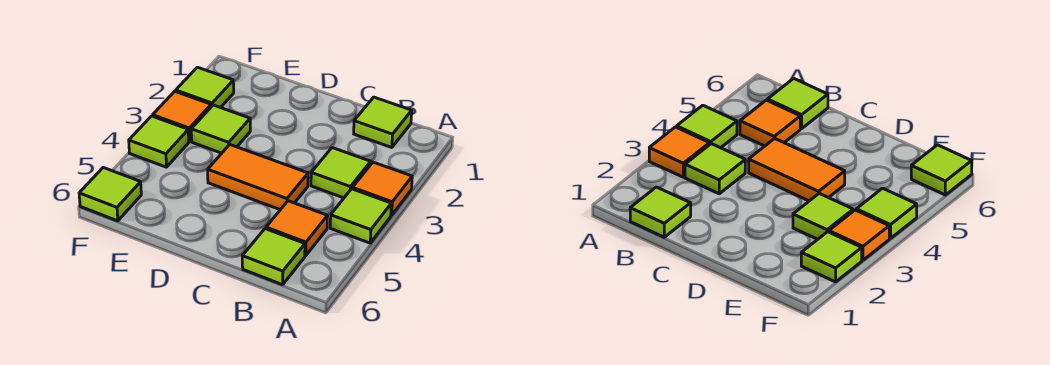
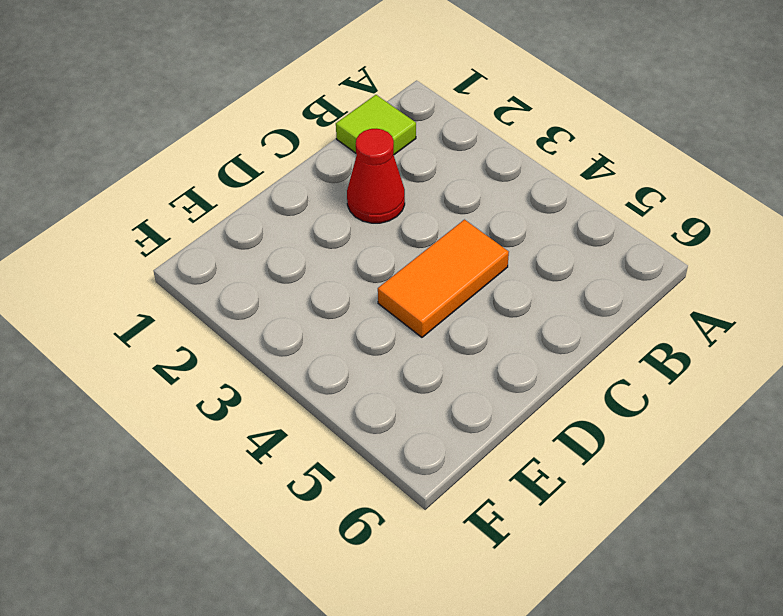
red cone C2 level 1 -> none
none -> orange tile A3 level 1
none -> lime tile A4 level 1
none -> lime tile B3 level 1

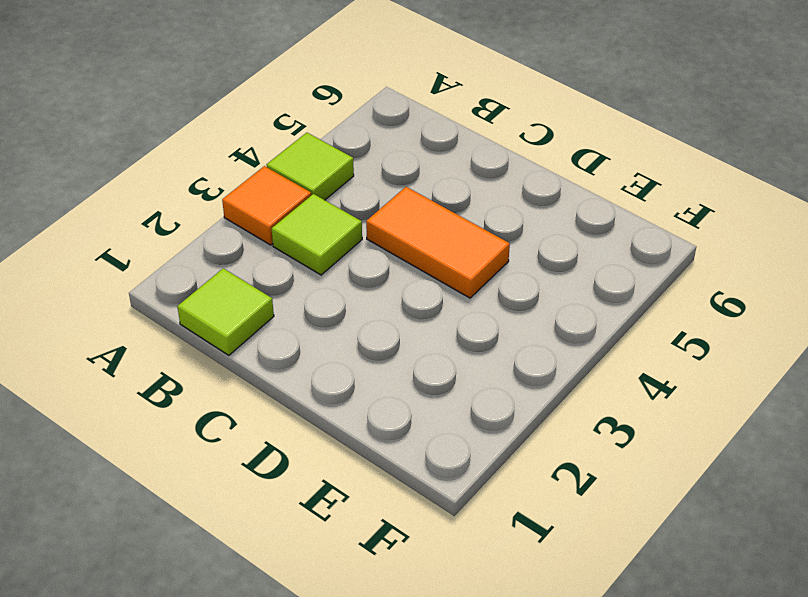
none -> orange tile B5 level 1
none -> lime tile B6 level 1
none -> lime tile E3 level 1

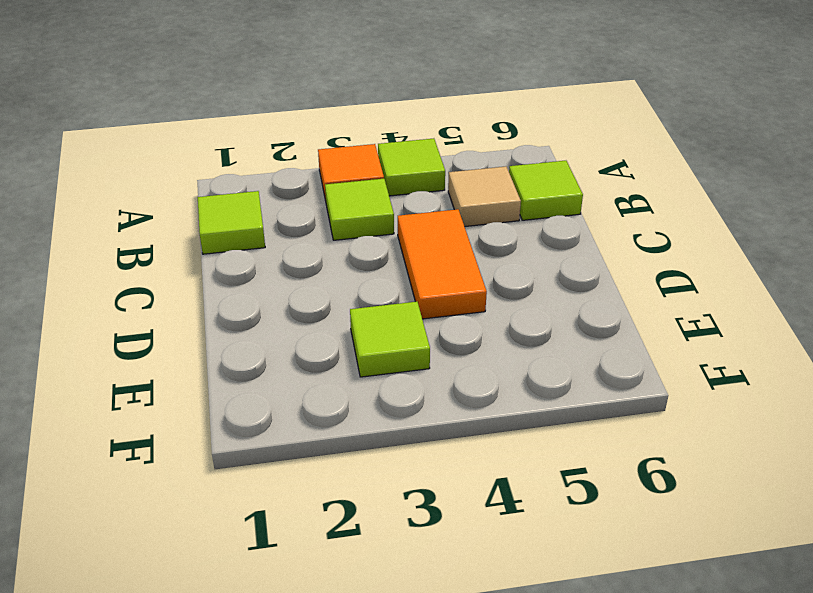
tan tile B5 level 1 -> orange tile B5 level 1
none -> lime tile F2 level 1
none -> orange tile F3 level 1
none -> lime tile F4 level 1

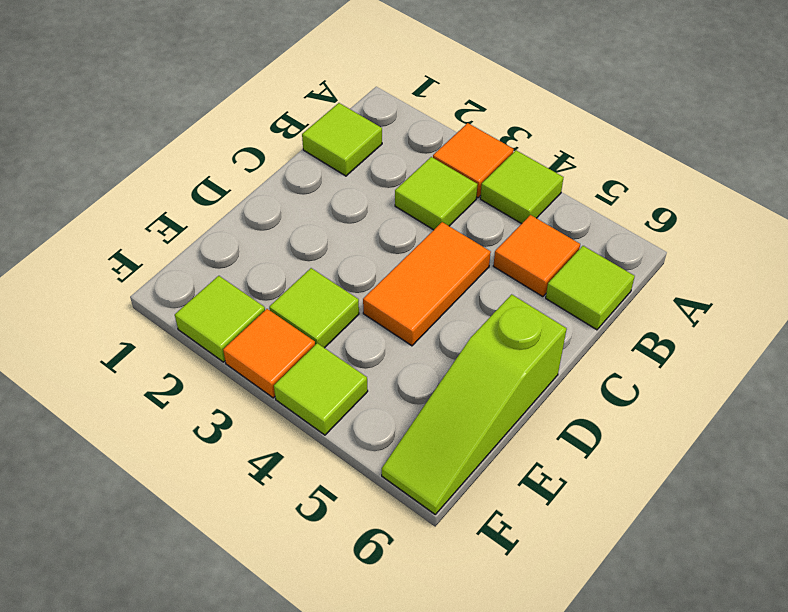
lime slope D6:F6 level 1 top D -> lime tile F6 level 1

